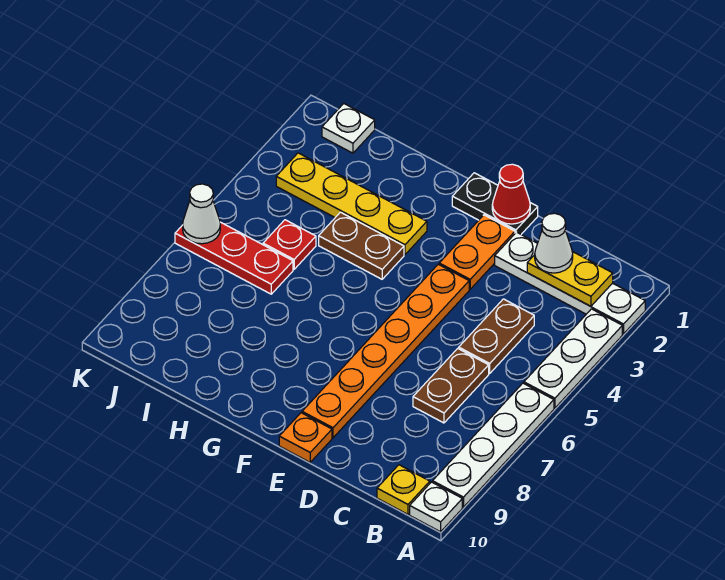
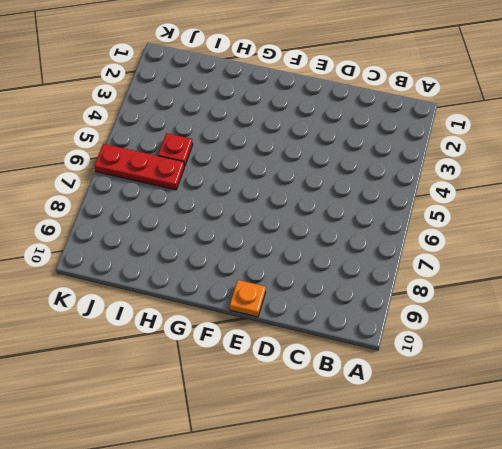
none -> white plate A2:D2 level 1
none -> white plate A3:A5 level 1
none -> white plate A6:A9 level 1

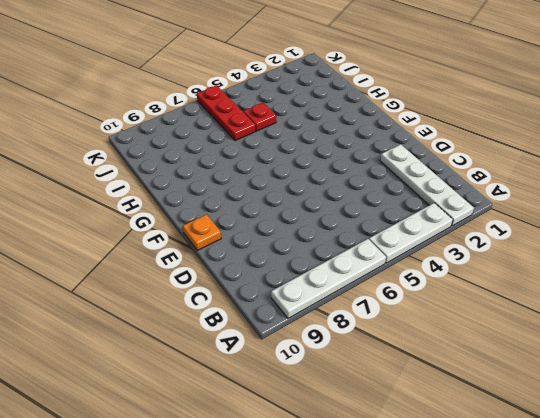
none -> white plate A10 level 1
none -> yellow plate B10 level 1
none -> brown plate C4:C5 level 1

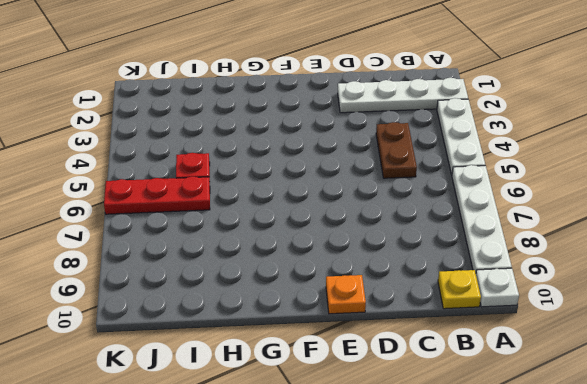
none -> brown plate C6:C7 level 1
none -> black plate E1:F1 level 1
none -> orange plate E2:E3 level 1

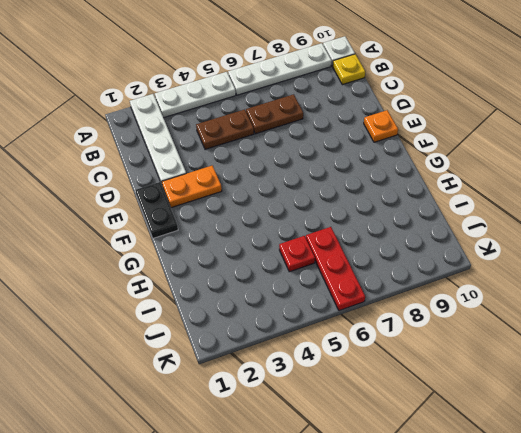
none -> orange plate E4:E9 level 1
none -> yellow plate G3:J3 level 1
none -> brown plate G4:H4 level 1

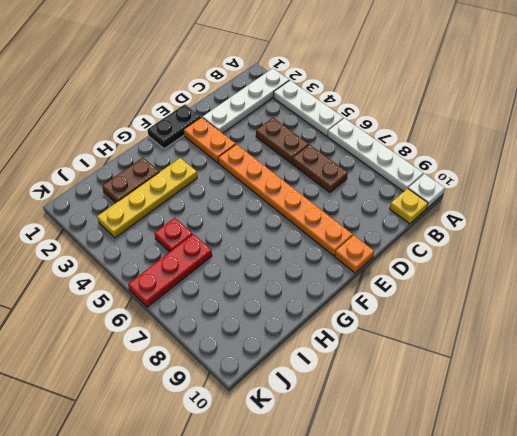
brown plate H2:I2 level 1 -> brown plate G4:H4 level 1
none -> white plate J1 level 1
none -> yellow plate B2:C2 level 2
none -> red cone E1 level 2

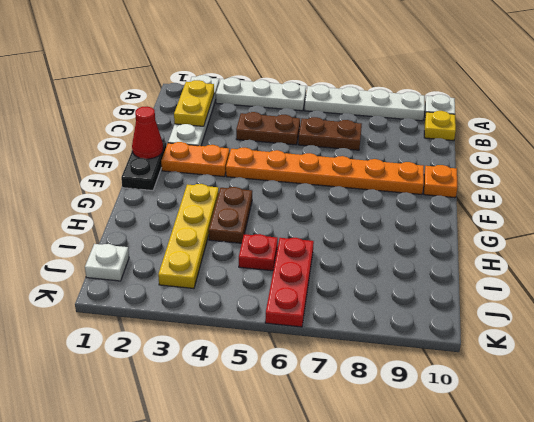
none -> white cone K6 level 2
none -> white cone C2 level 3

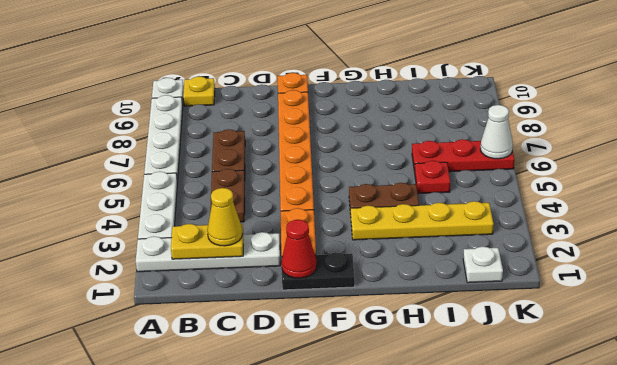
yellow cone C2 level 3 -> white cone C2 level 3

